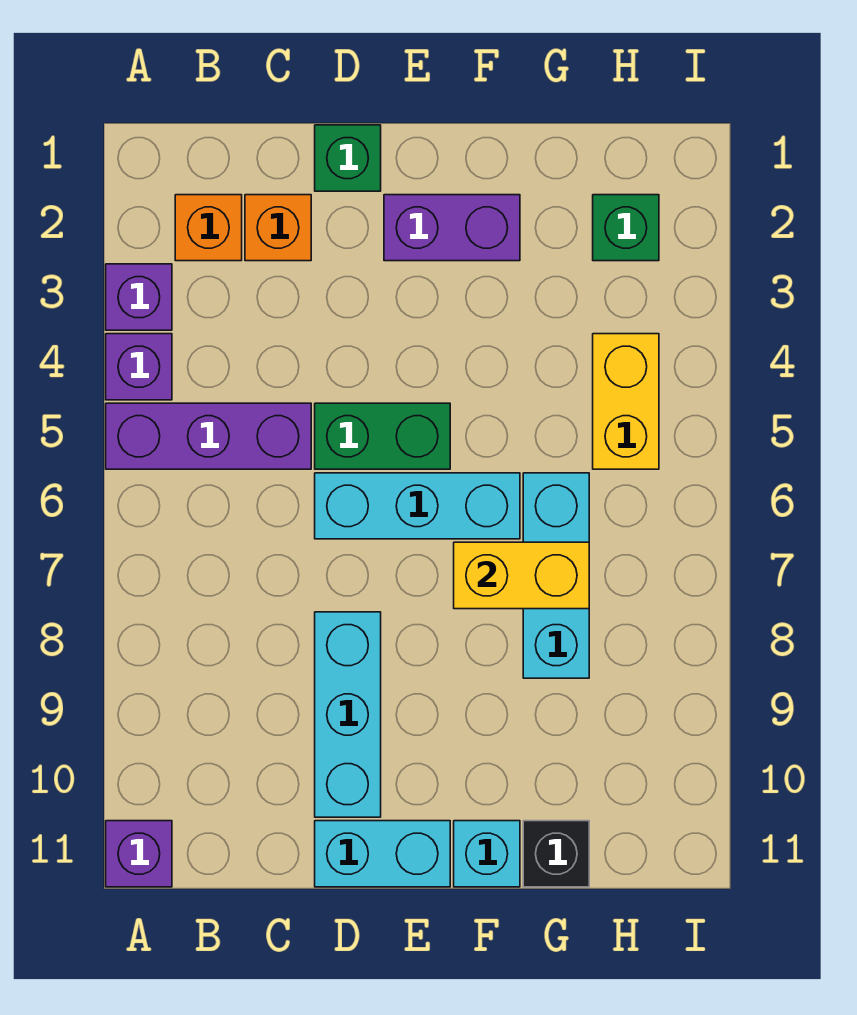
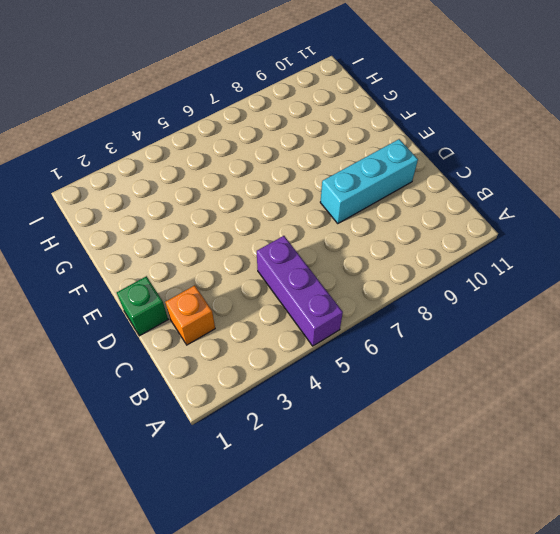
none -> purple brick A3 level 1
none -> purple brick A4 level 1
none -> purple brick A11 level 1

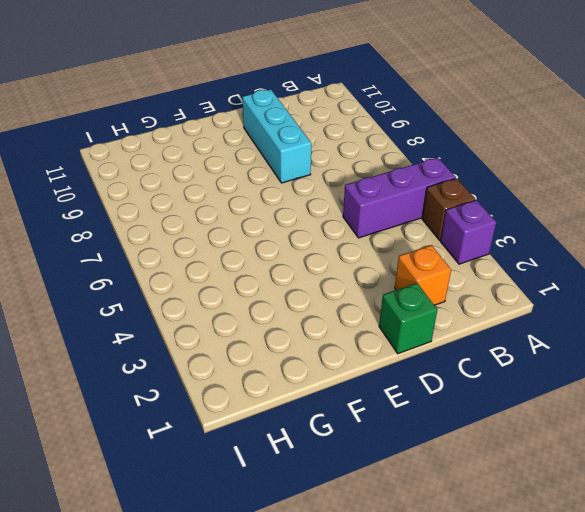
brown brick A4 level 1 -> purple brick A4 level 1
none -> purple brick A11 level 1
none -> orange brick B2 level 1
none -> green brick D5:E5 level 1

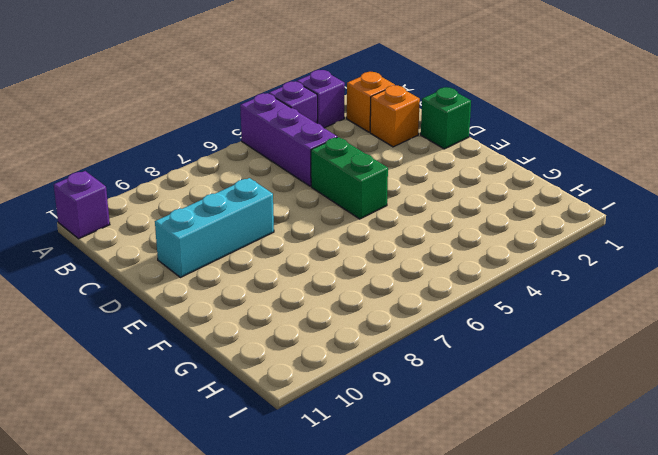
none -> cyan brick D6:F6 level 1
none -> cyan brick D11:E11 level 1
none -> purple brick E2:F2 level 1

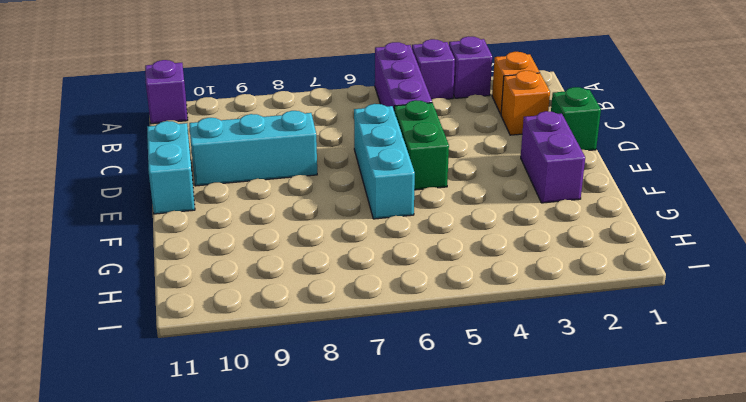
none -> cyan brick F11 level 1
none -> cyan brick G6:G8 level 1
none -> black brick G11 level 1

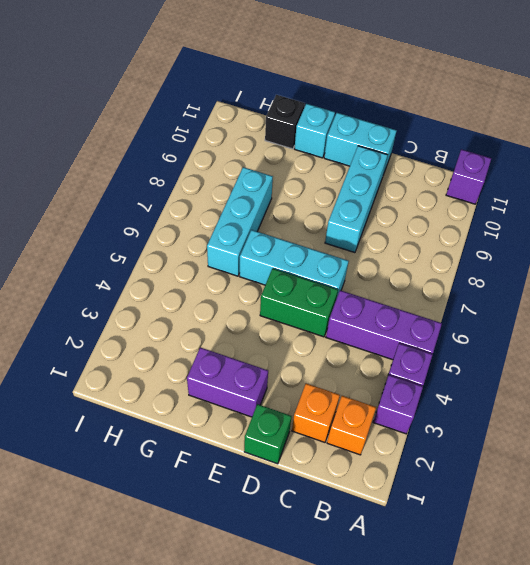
none -> green brick H2 level 1
none -> yellow brick H4:H5 level 1
none -> yellow brick F7:G7 level 2

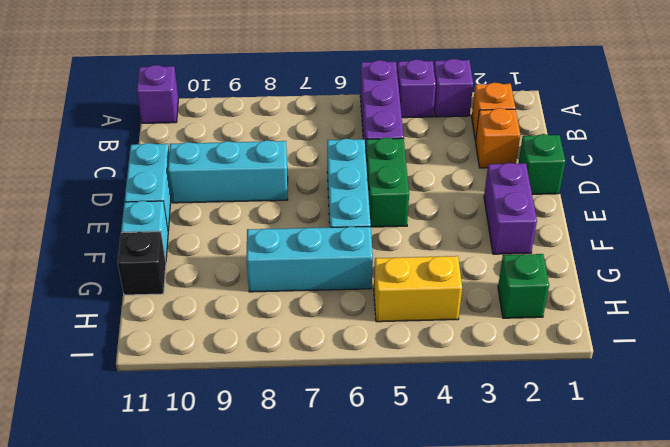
none -> yellow brick F7:G7 level 2

